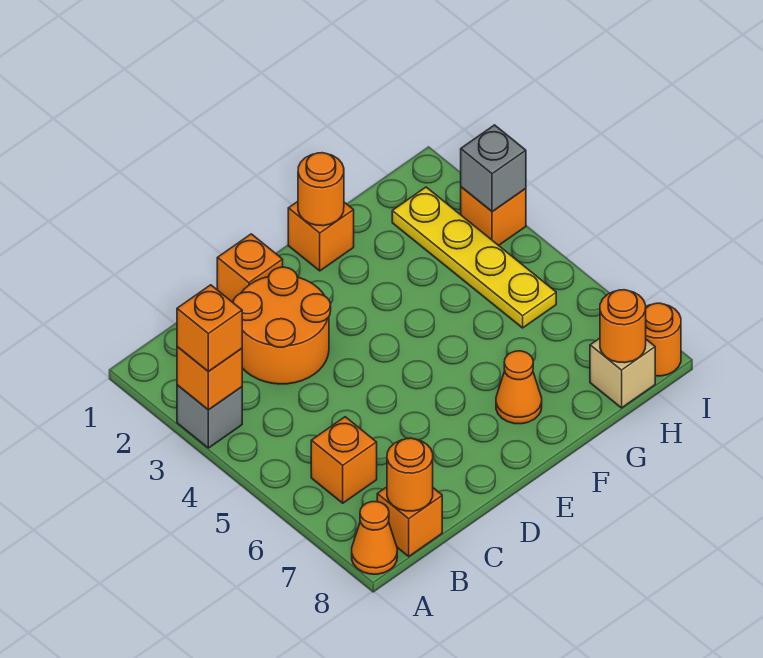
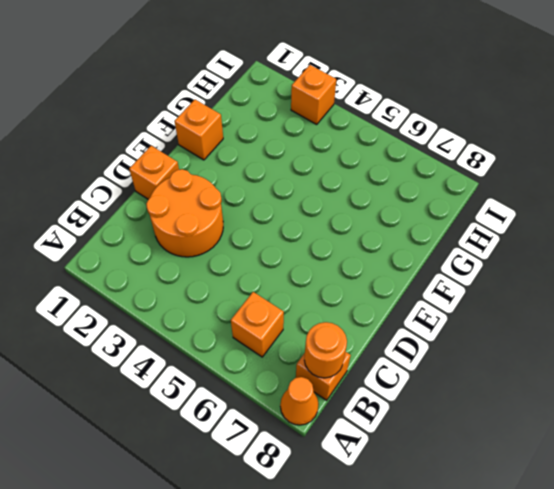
none -> grey brick A3 level 1
none -> orange cone F7 level 1
none -> yellow plate H2:H5 level 1

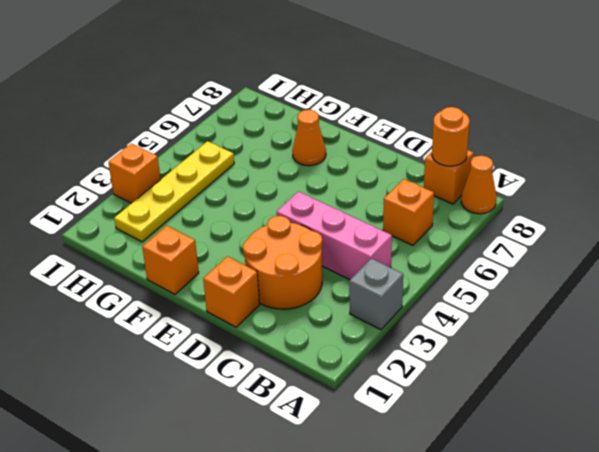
pink brick B4:D4 level 1 -> none
none -> tan brick H8 level 1
none -> orange round brick I8 level 1
none -> orange brick A3 level 2

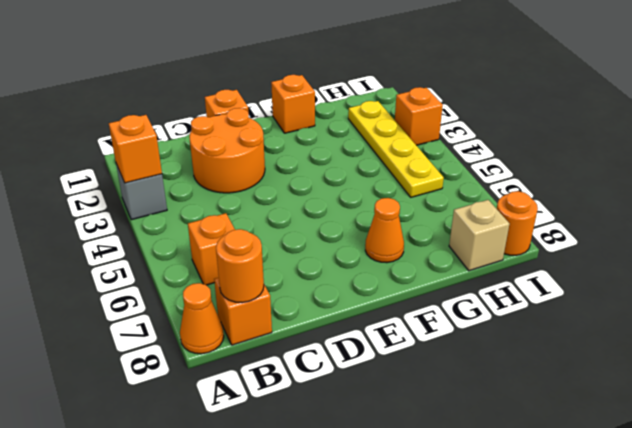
none -> orange round brick F1 level 2
none -> orange round brick H8 level 2
none -> grey brick I3 level 2

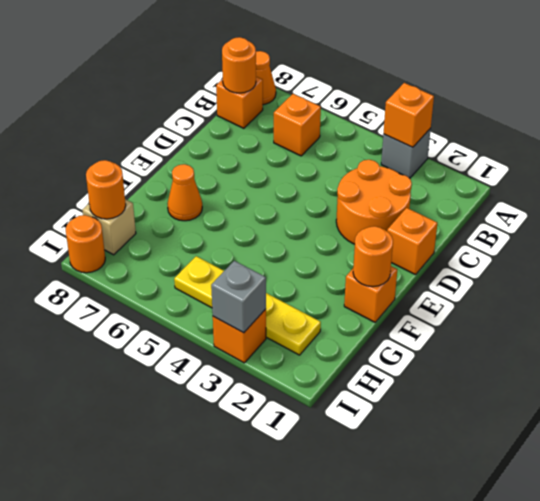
none -> orange brick A3 level 3

